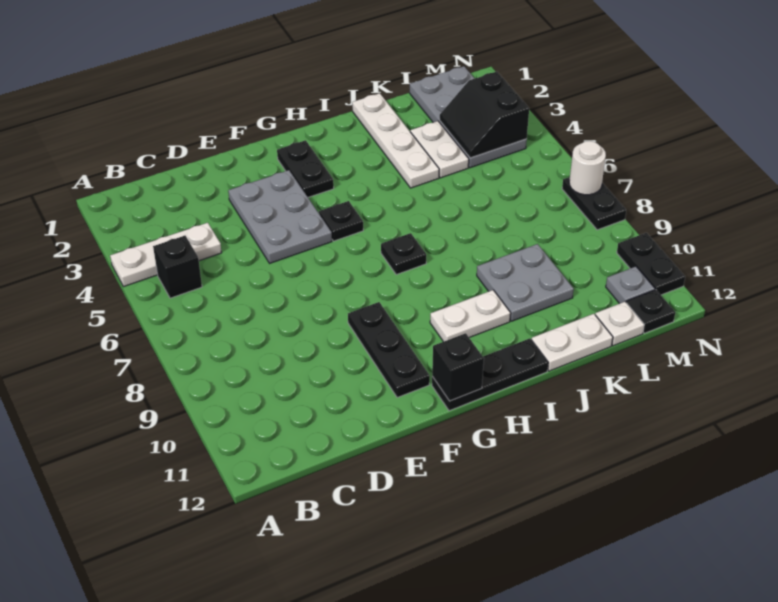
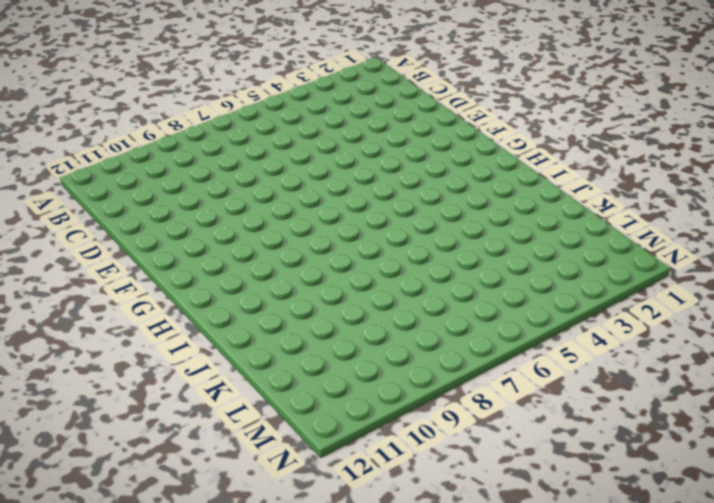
none -> white plate A4:C4 level 1
none -> black brick B5 level 1
none -> grey plate E3:F5 level 1

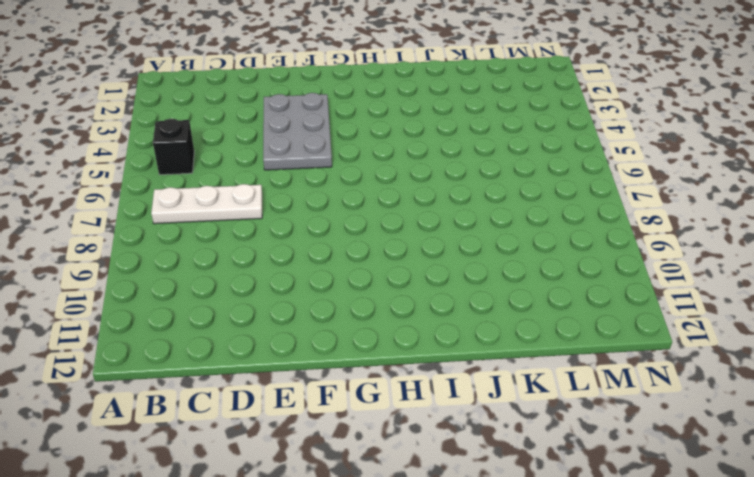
white plate B7:D7 level 1 -> white plate A4:C4 level 1
none -> black plate F9:F11 level 1
none -> black plate G2:G3 level 1
none -> black plate G5 level 1

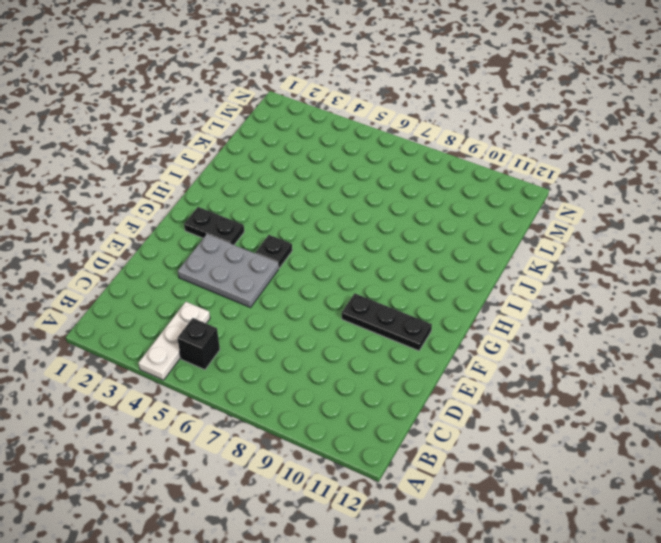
none -> black plate G12:I12 level 1
none -> black plate H7 level 1
none -> white plate H10:I10 level 1

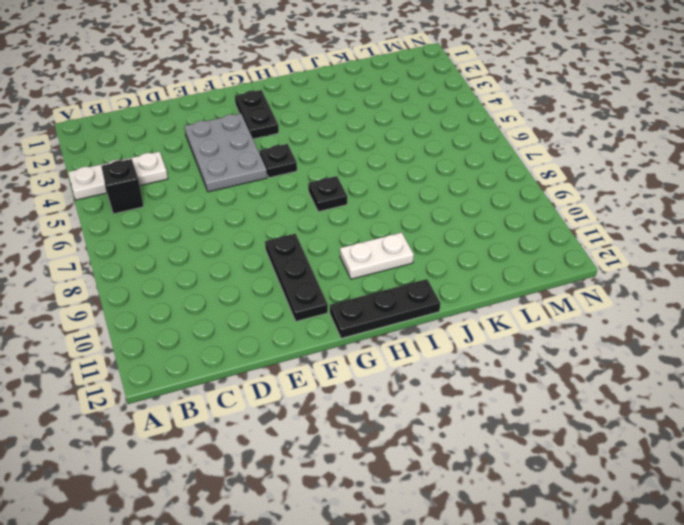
none -> white plate J1:J4 level 1
none -> grey plate J9:K10 level 1
none -> white plate J12:K12 level 1

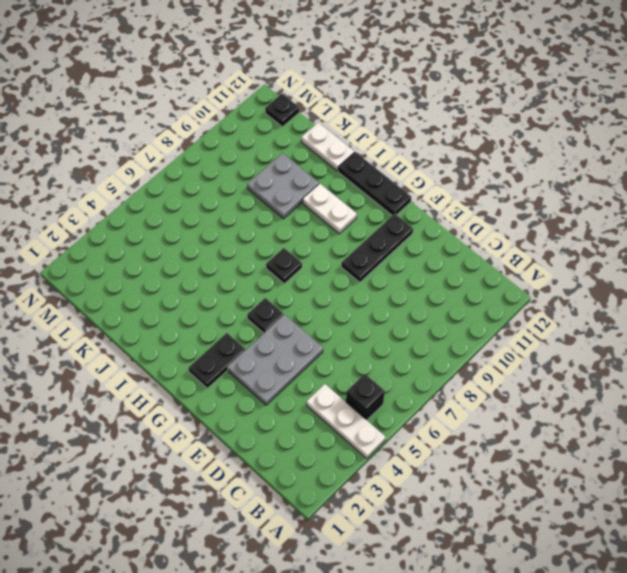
none -> white plate J1:J4 level 1
none -> white plate K3:K4 level 1
none -> grey plate L1:M4 level 1

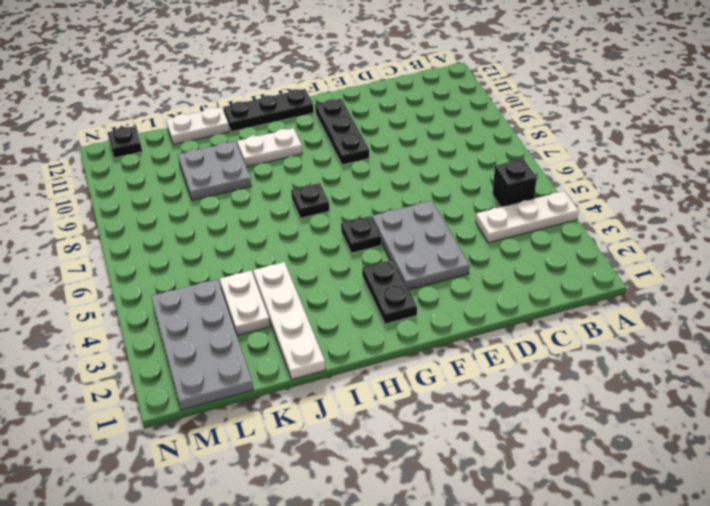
none -> white plate L12 level 1
none -> grey plate M11 level 1
none -> black plate N7:N8 level 1

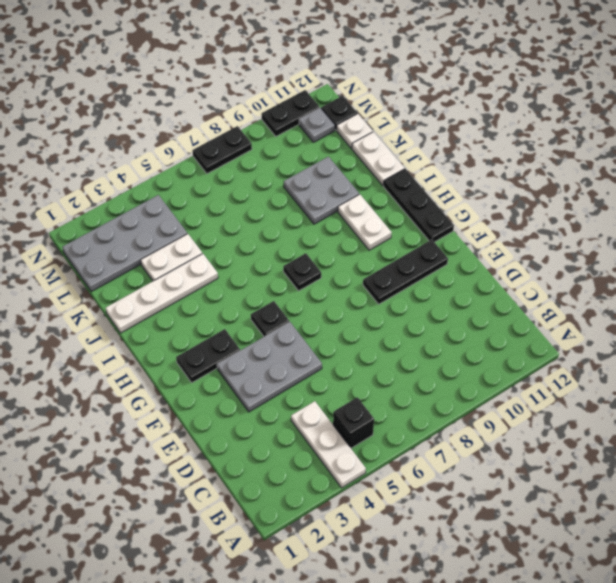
none -> black brick G12 level 2
none -> black slope L3:M4 level 2 top M
none -> white round brick N7 level 2

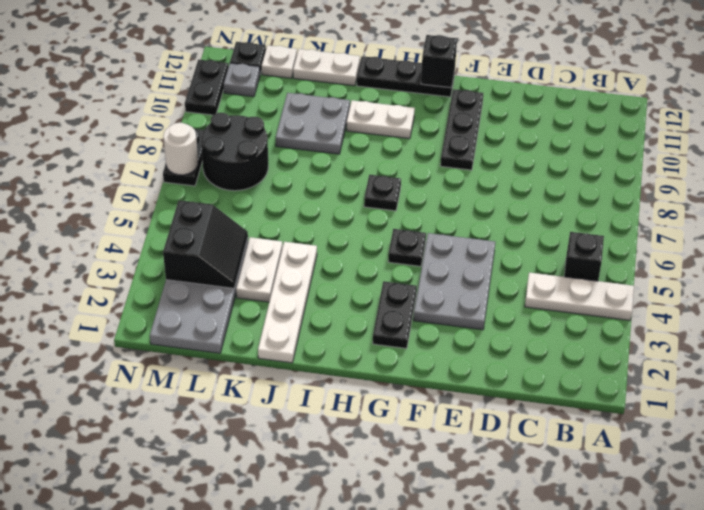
black round brick L7:M8 level 1 -> none

